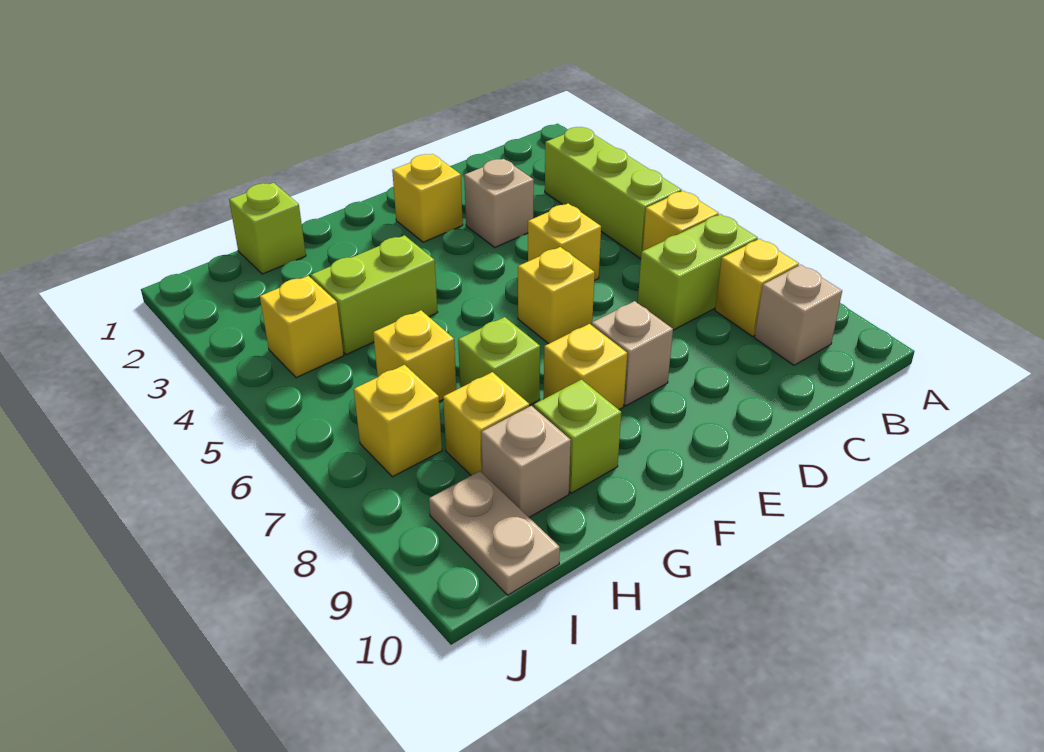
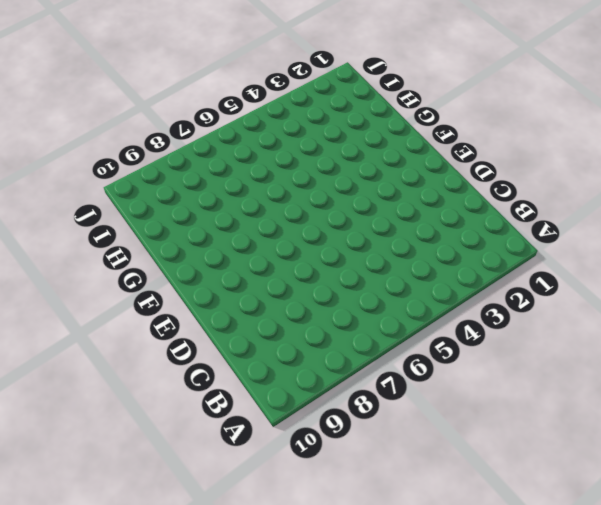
none -> lime brick B3:B5 level 1
none -> yellow brick B6 level 1
none -> lime brick B7:C7 level 1

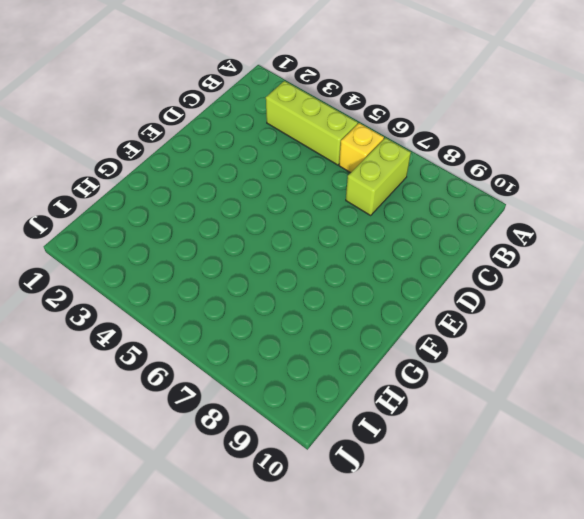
none -> yellow brick B8 level 1
none -> tan brick B9 level 1
none -> tan brick D3 level 1

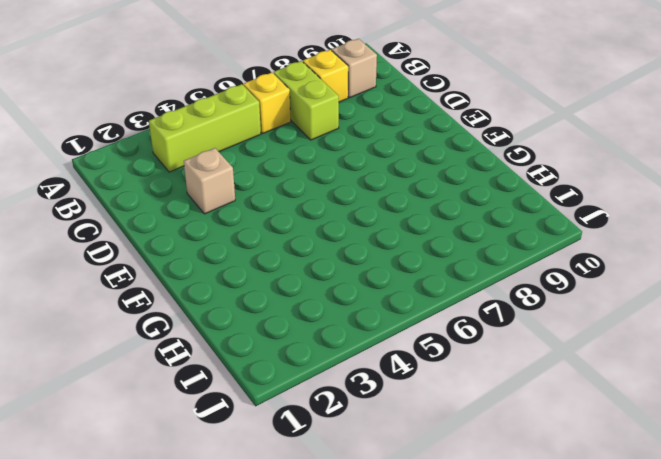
none -> yellow brick D5 level 1
none -> yellow brick E2 level 1
none -> yellow brick E6 level 1

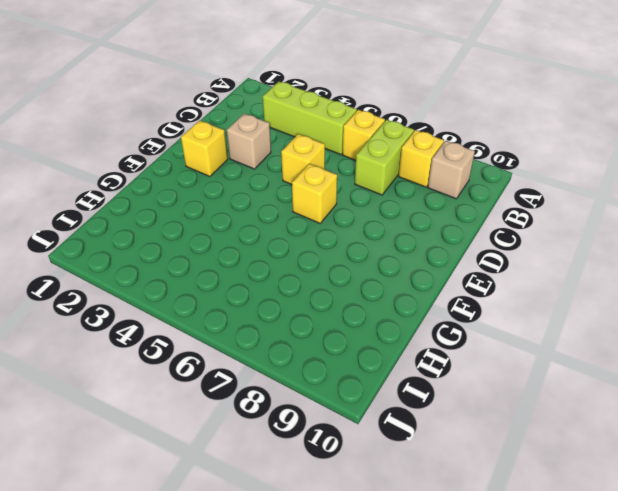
none -> tan brick E8 level 1
none -> yellow brick F8 level 1
none -> lime brick G4:H4 level 1

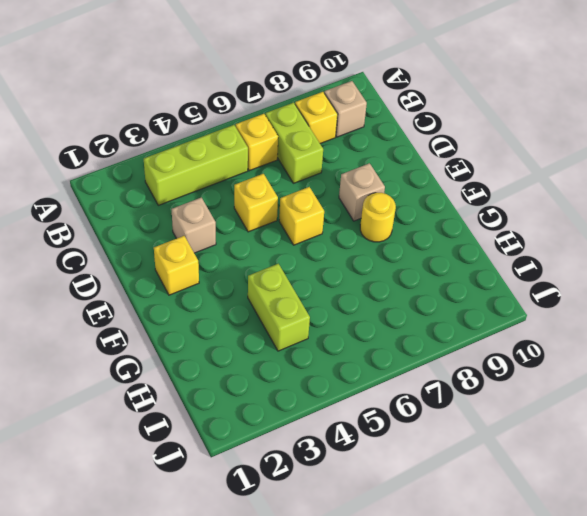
yellow round brick F8 level 1 -> yellow brick F8 level 1
none -> lime brick G7 level 1
none -> lime brick G9 level 1
none -> lime brick H1 level 1

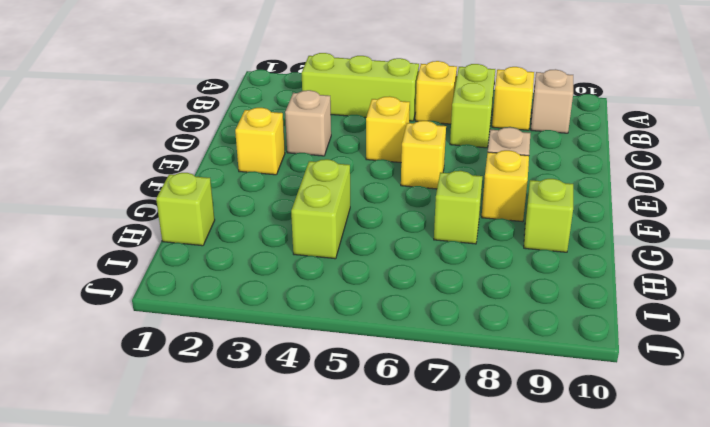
none -> yellow brick H6 level 1
none -> yellow brick H8 level 1
none -> tan brick H9 level 1

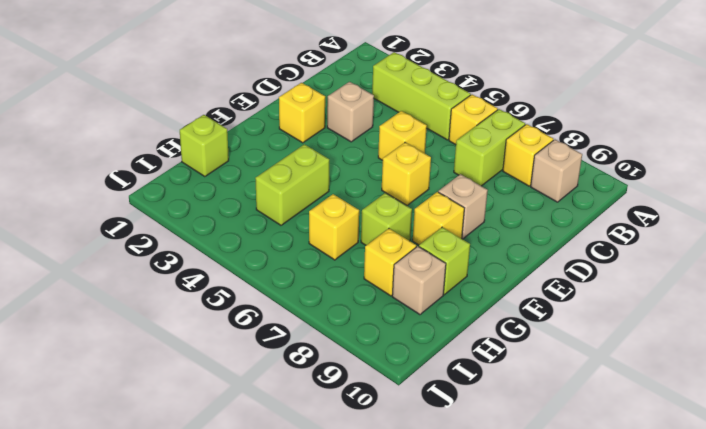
none -> yellow brick I4 level 1
none -> yellow brick I7 level 1
none -> tan plate I9:I10 level 1

